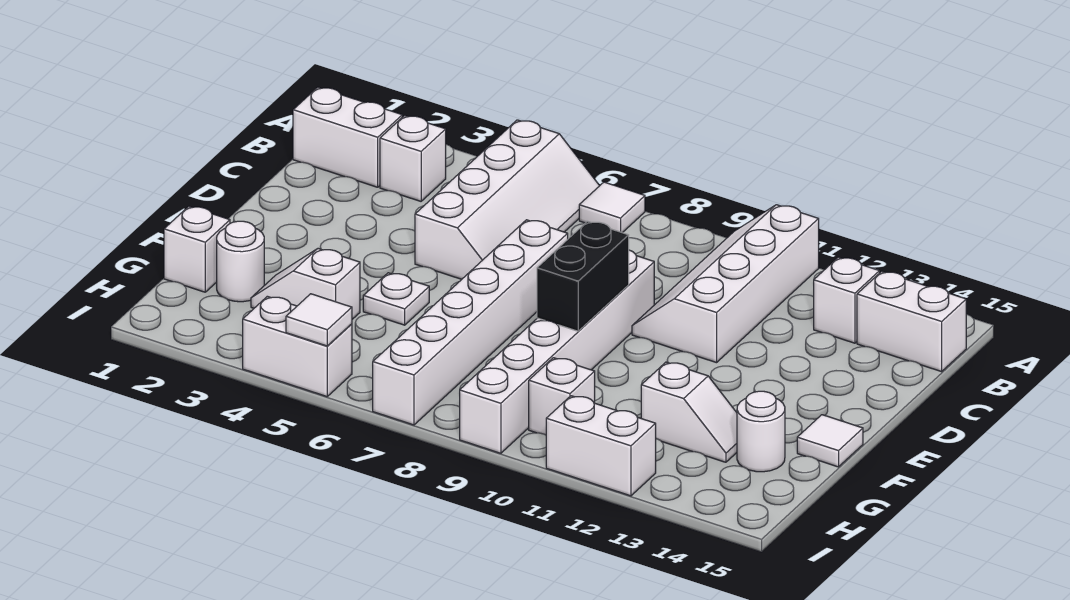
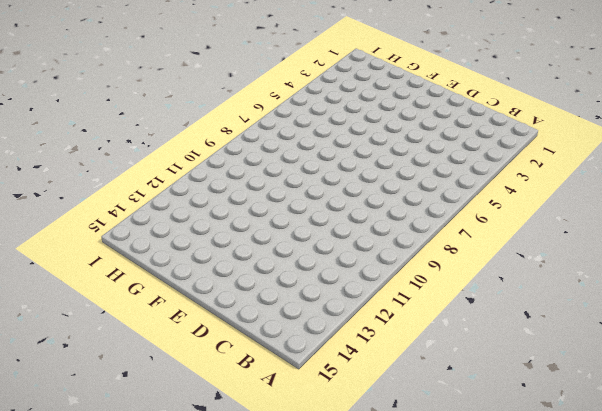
none -> white slope A5:D6 level 1 top 5
none -> white tile A7 level 1
none -> white slope A10:D11 level 1 top 11

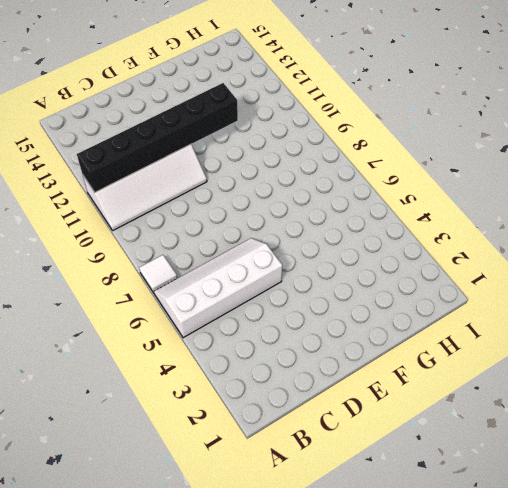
black brick A11:F11 level 2 -> none
none -> white brick B1:B2 level 1
none -> white brick B3 level 1
none -> white brick B13 level 1

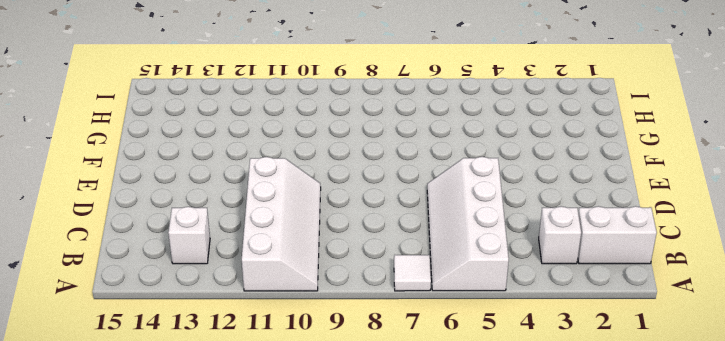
none -> white brick B14:B15 level 1
none -> white brick D7:I7 level 1
none -> white brick D9:I9 level 1

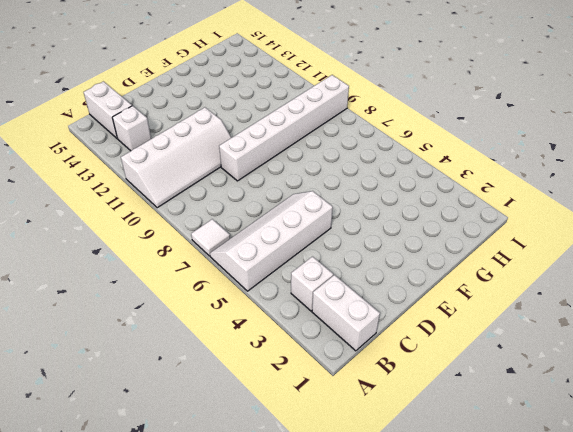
none -> white brick D7:I7 level 1
none -> white plate F5 level 1
none -> white tile F15 level 1

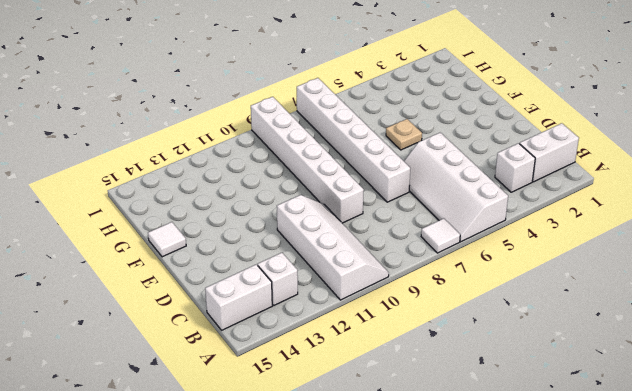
tan plate F5 level 1 -> white plate F5 level 1
none -> white brick G1 level 1
none -> white round brick G2 level 1
none -> white slope G3:G4 level 1 top 4

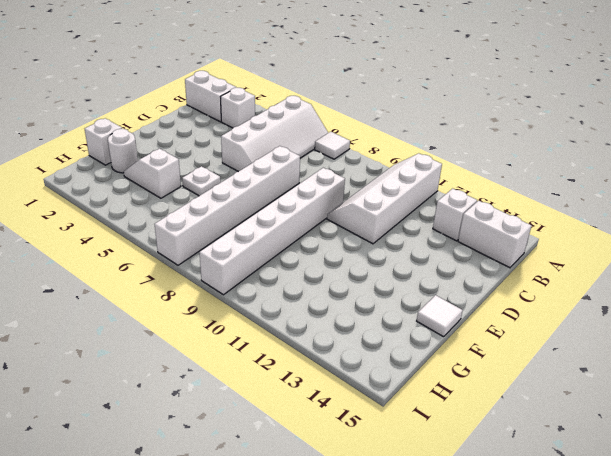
none -> white slope G12:G13 level 1 top 12
none -> white round brick G14 level 1
none -> white brick H10 level 1

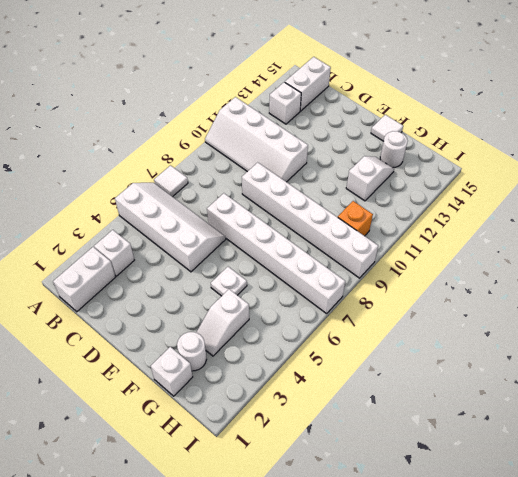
orange brick H10 level 1 -> white brick H10 level 1
none -> white brick I4:I5 level 1
none -> white brick I11:I12 level 1
none -> black brick E9:F9 level 2

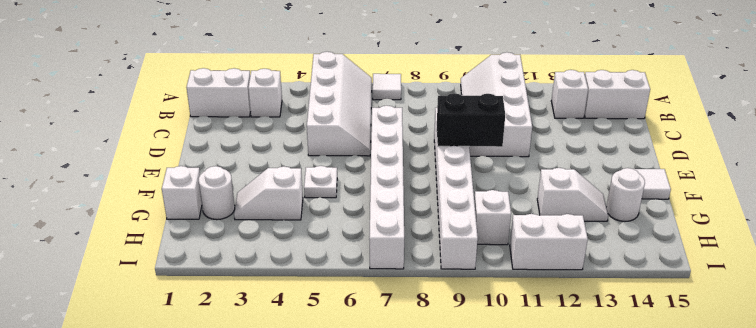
black brick E9:E10 level 2 -> black brick E9:F9 level 2
none -> white brick I4:I5 level 1
none -> white tile I5 level 2

